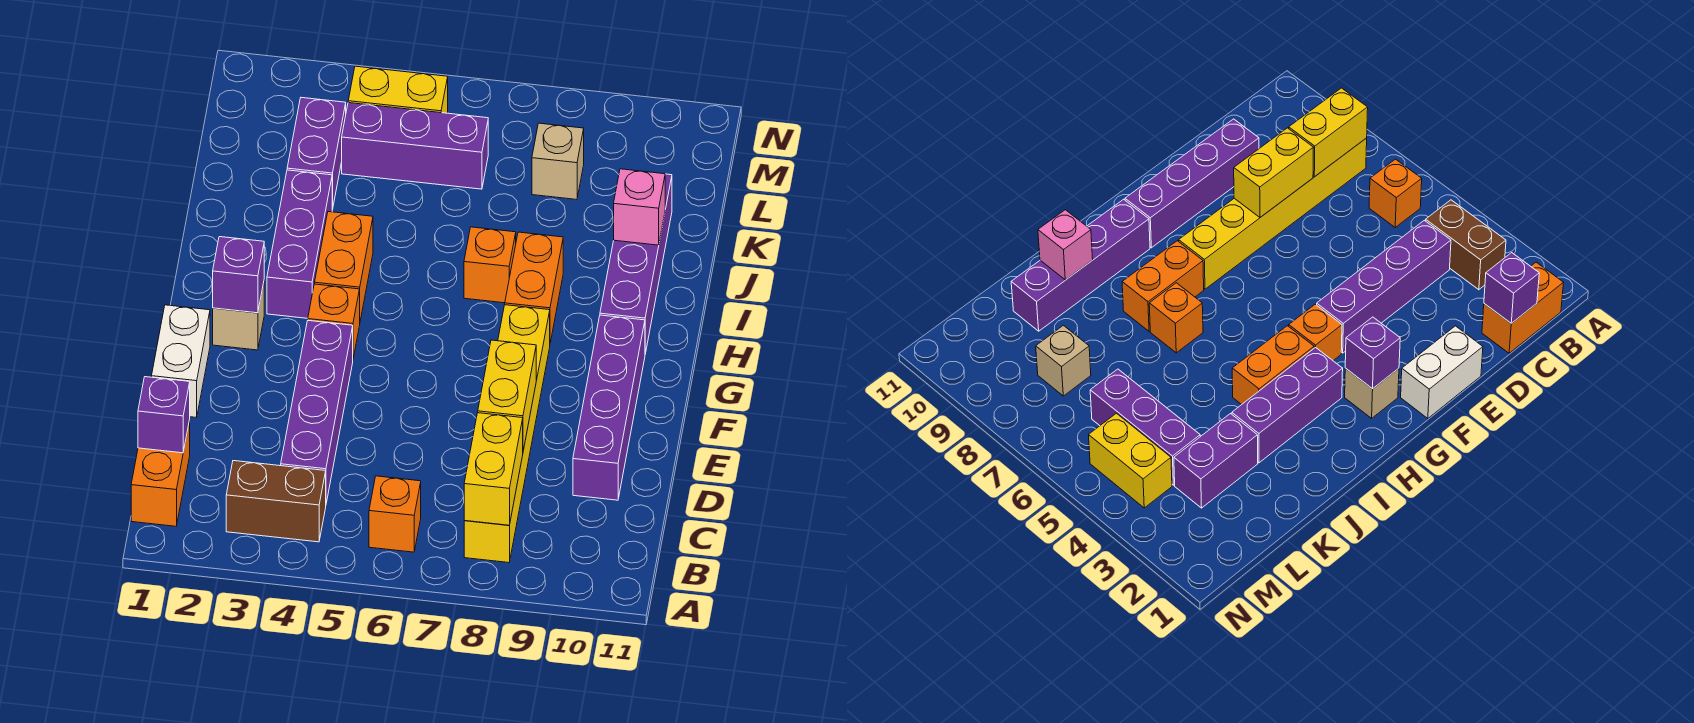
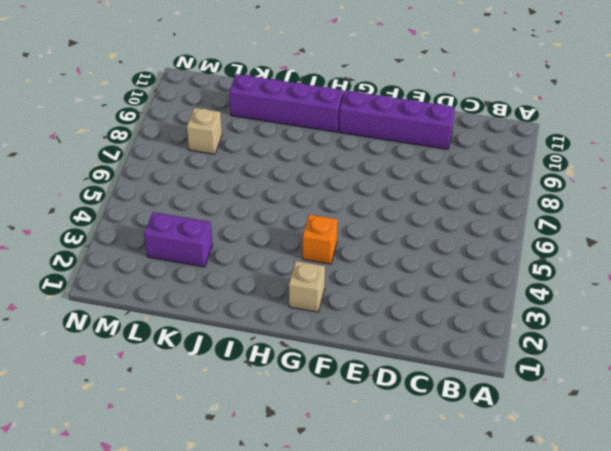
none -> orange brick B1:C1 level 1
none -> brown brick B3:B4 level 1
none -> orange brick B6 level 1

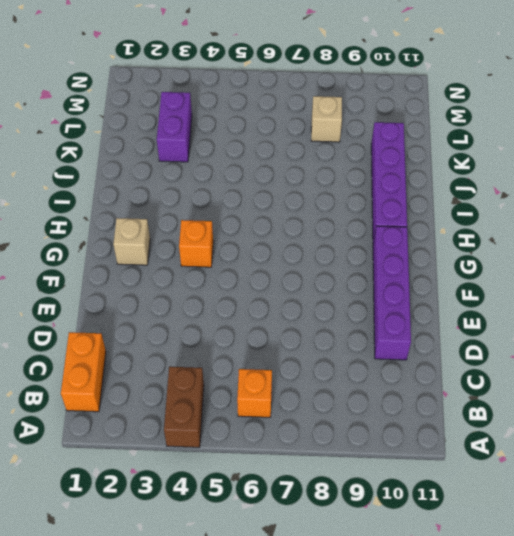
brown brick A4:B4 level 1 -> brown brick B3:B4 level 1
none -> yellow brick B8:G8 level 1
none -> purple brick C4:F4 level 1
none -> white brick E1:F1 level 1

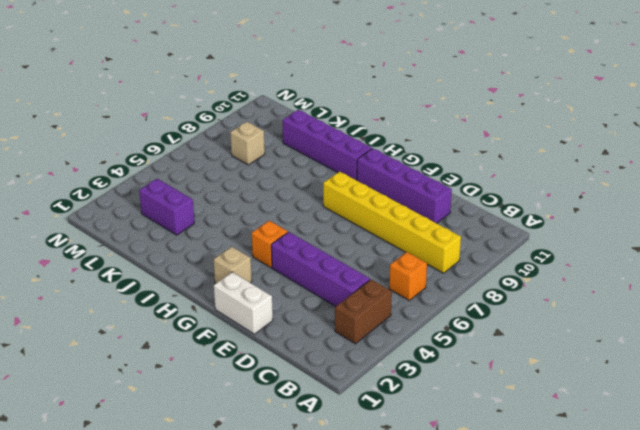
none -> orange brick B1:C1 level 1
none -> purple brick H3:J3 level 1
none -> orange brick H4:I4 level 1

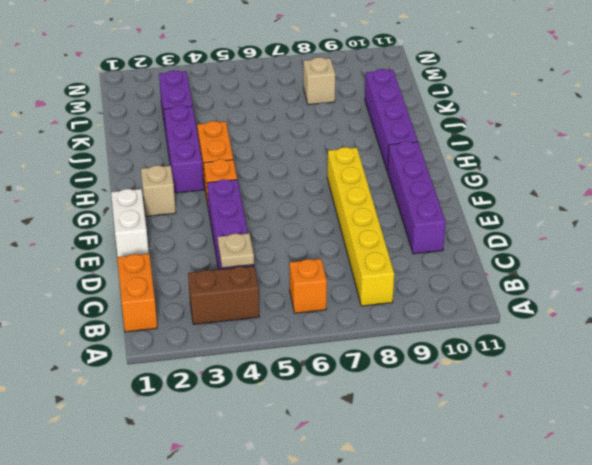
tan plate C4 level 2 -> none
none -> orange brick H8:I8 level 1
none -> orange brick I7 level 1
none -> purple brick L4:L6 level 1

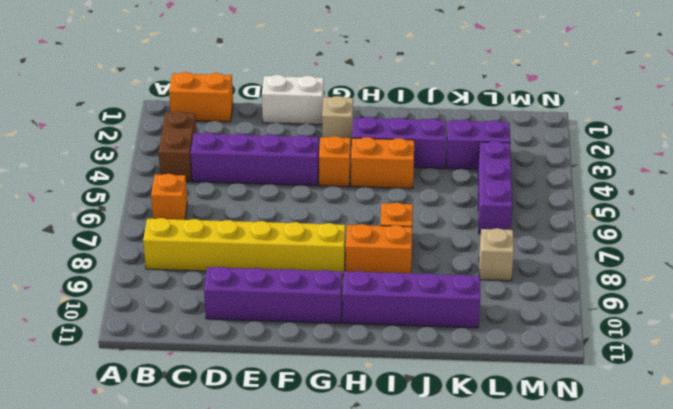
none -> yellow brick M4:M5 level 1
none -> yellow brick B8:C8 level 2
none -> purple brick C1 level 2

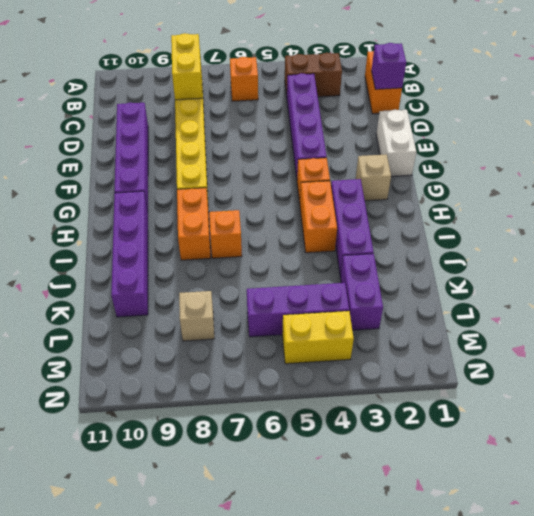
none -> yellow brick D8:E8 level 2
none -> purple brick G2 level 2
none -> pink brick J10 level 2

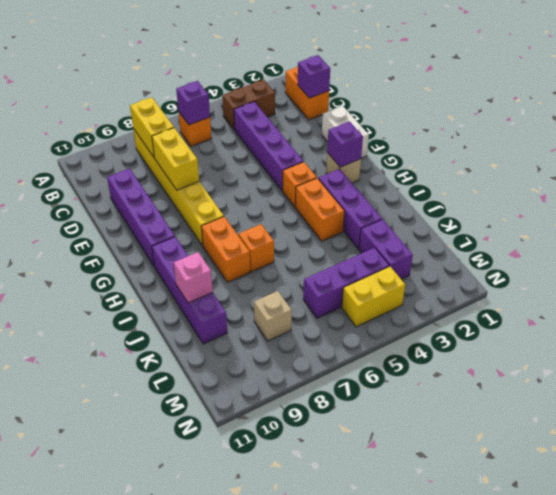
purple brick B6 level 2 -> none

